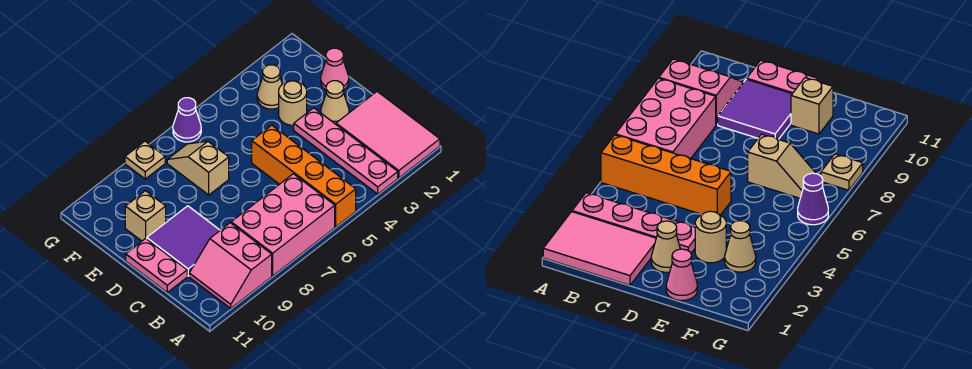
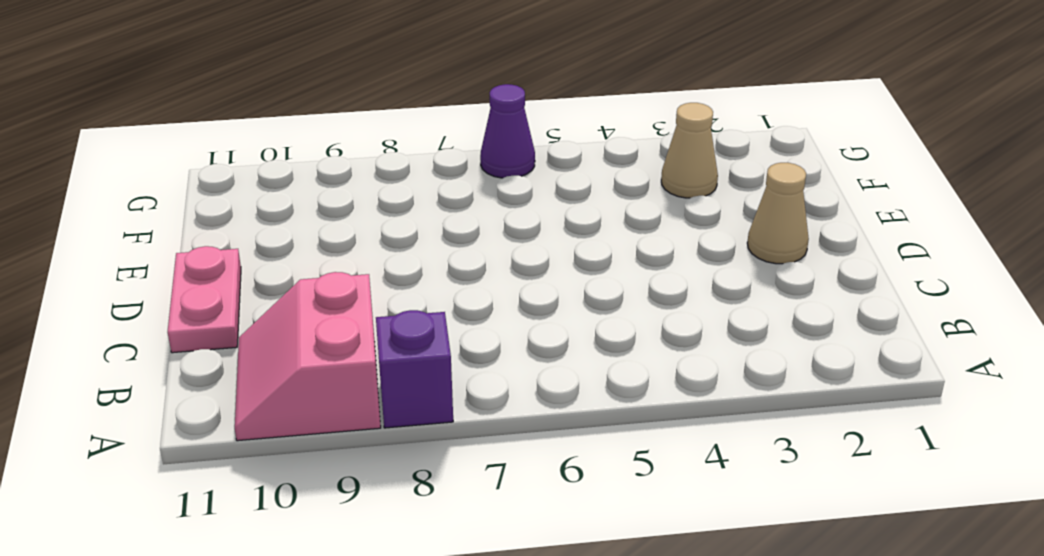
purple brick A8 level 1 -> pink brick A6:B8 level 1
none -> pink tile A1:C2 level 1
none -> pink plate A3:D3 level 1
none -> orange brick A5:D5 level 1

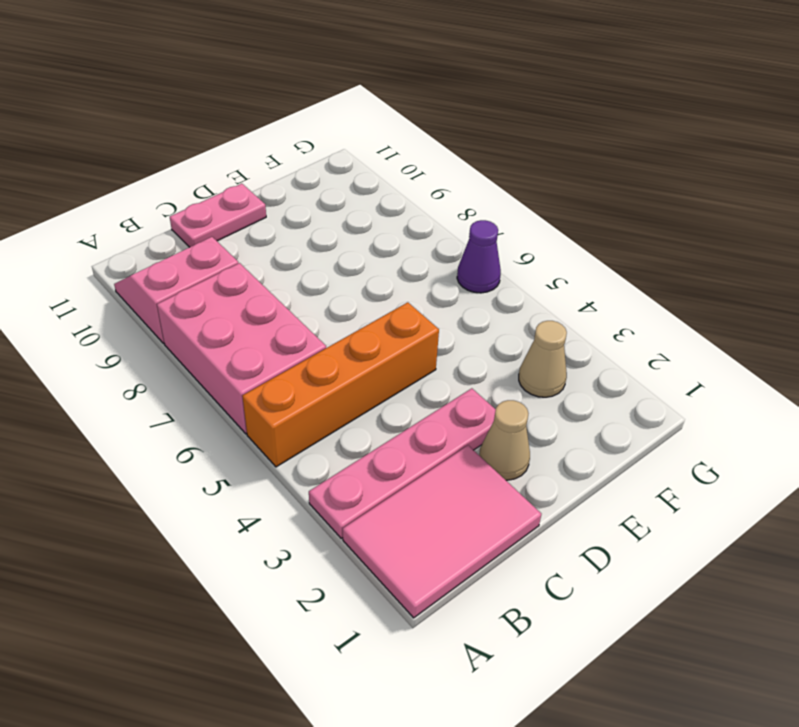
none -> purple tile C9:D10 level 1
none -> pink cone E1 level 1
none -> tan round brick E3 level 1

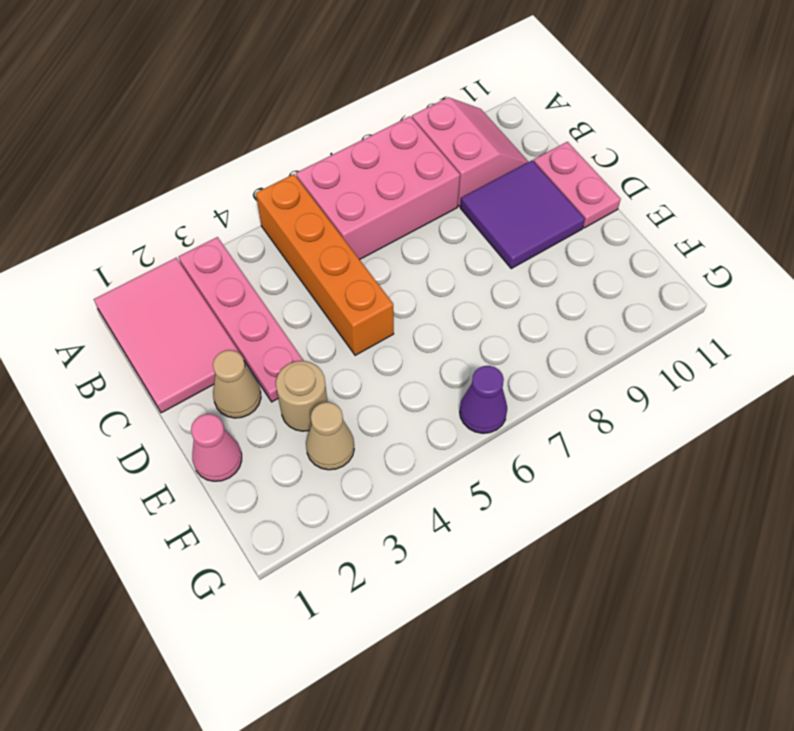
none -> tan slope E7:F7 level 1 top E
none -> tan brick E10 level 1
none -> tan plate G8 level 1

